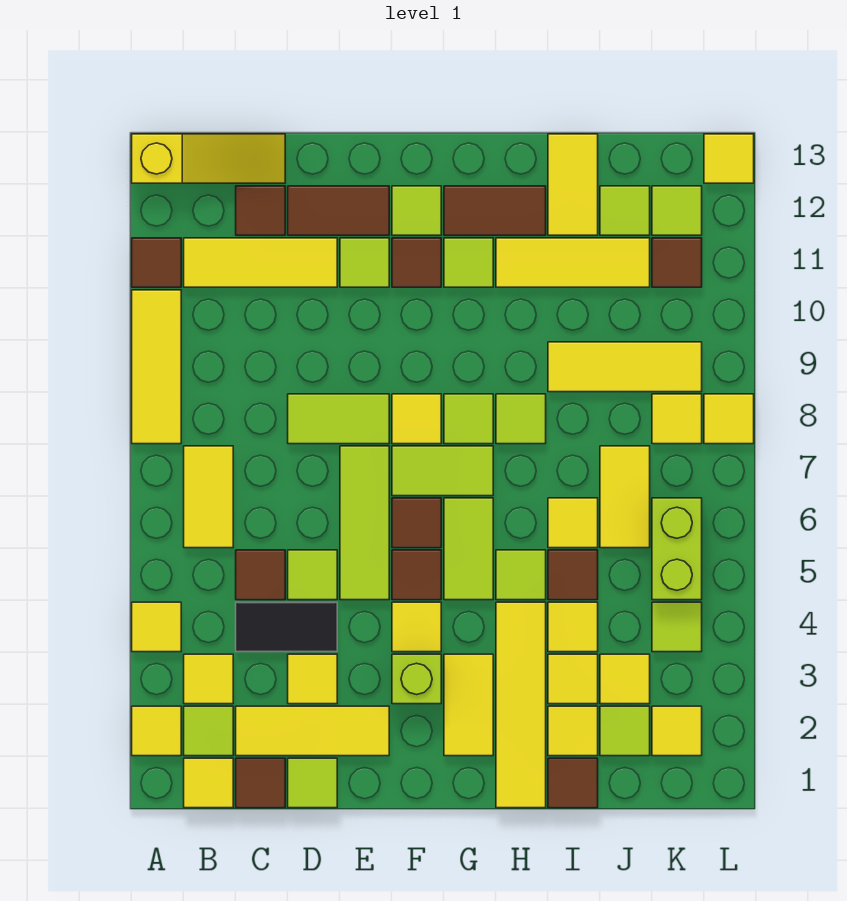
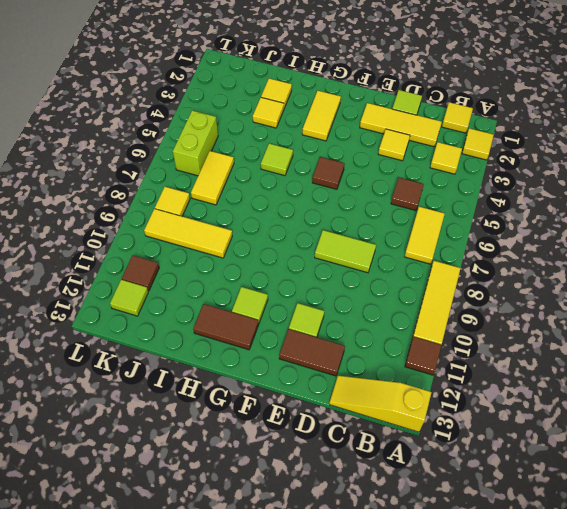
none -> yellow tile A4 level 1
none -> lime tile B2 level 1
none -> yellow tile B11:D11 level 1
none -> brown tile C1 level 1

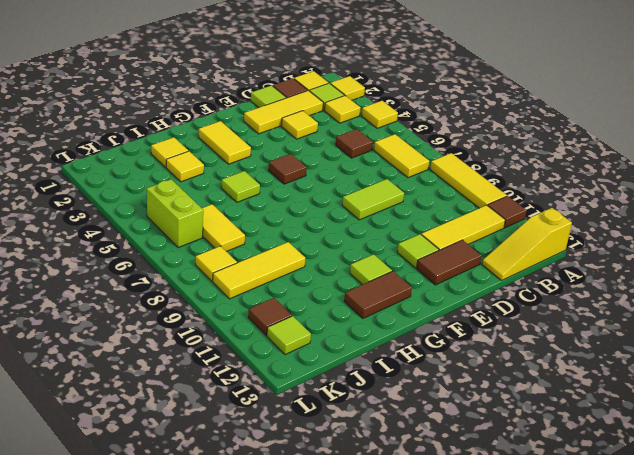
none -> black tile C4:D4 level 1
none -> brown tile C12 level 1
none -> lime tile D5 level 1
none -> lime tile E5:E7 level 1

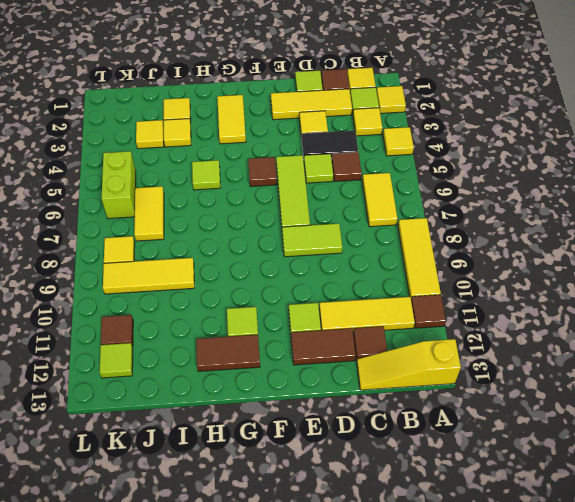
none -> lime brick F3 level 1
none -> yellow tile F4 level 1
none -> brown tile F6 level 1
none -> lime tile F7:G7 level 1

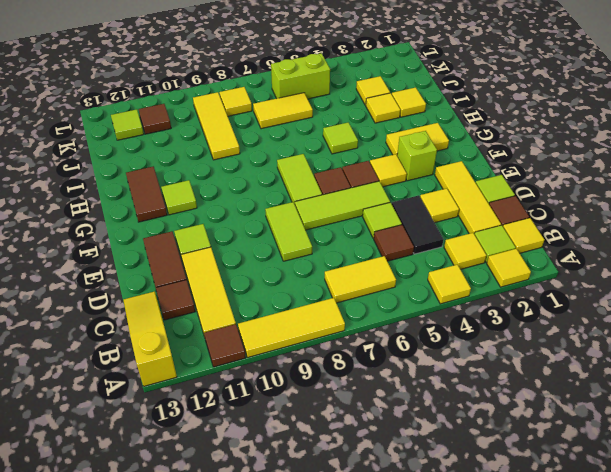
none -> yellow tile F8 level 1
none -> brown tile F11 level 1
none -> lime tile F12 level 1
none -> lime tile G5:G6 level 1

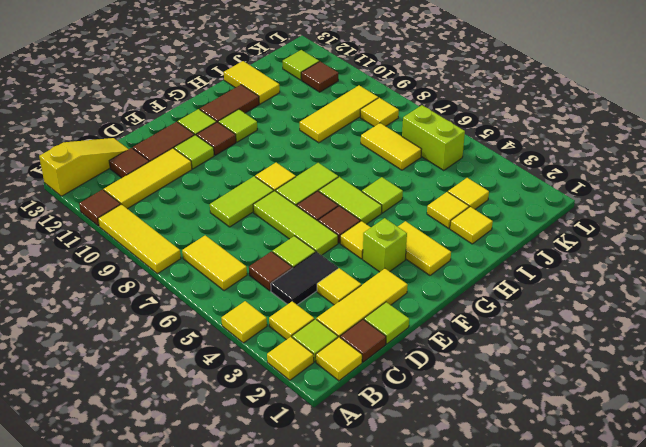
none -> lime tile G8 level 1
none -> yellow tile H1:H4 level 1
none -> lime tile H8 level 1
none -> yellow tile H11:J11 level 1

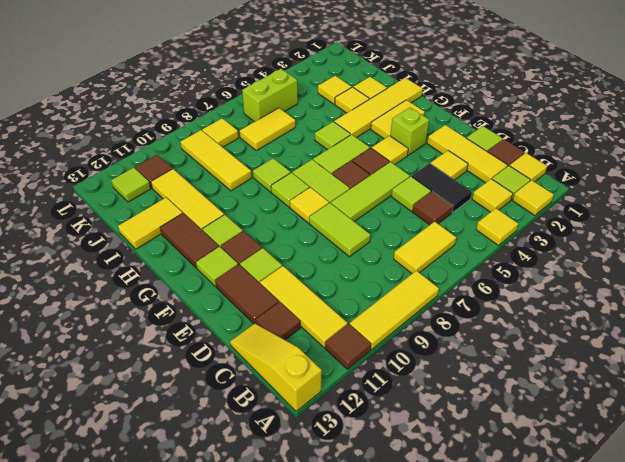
none -> brown tile I1 level 1
none -> yellow tile I4 level 1
none -> brown tile I5 level 1
none -> yellow tile I6 level 1

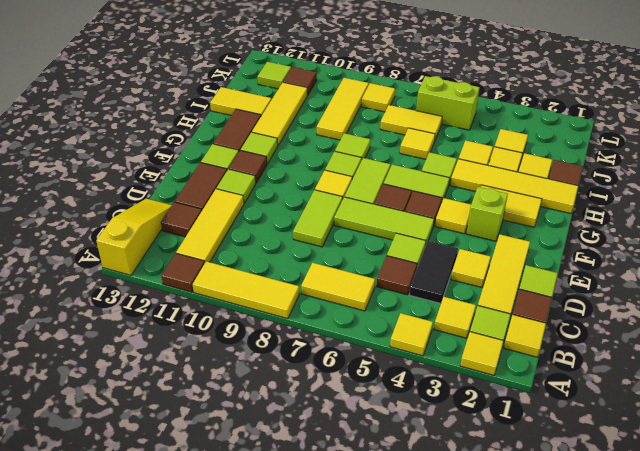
none -> brown tile I5 level 1
none -> lime tile J2 level 1
none -> lime tile J12 level 1
none -> yellow tile K2 level 1

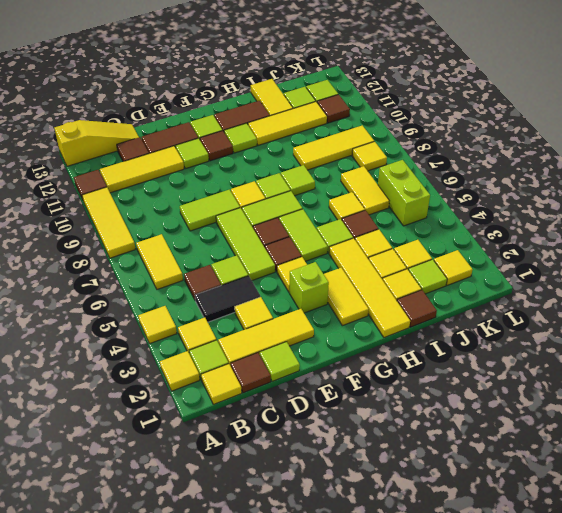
none -> lime tile K4 level 1
none -> yellow tile L8 level 1
none -> yellow tile L13 level 1

